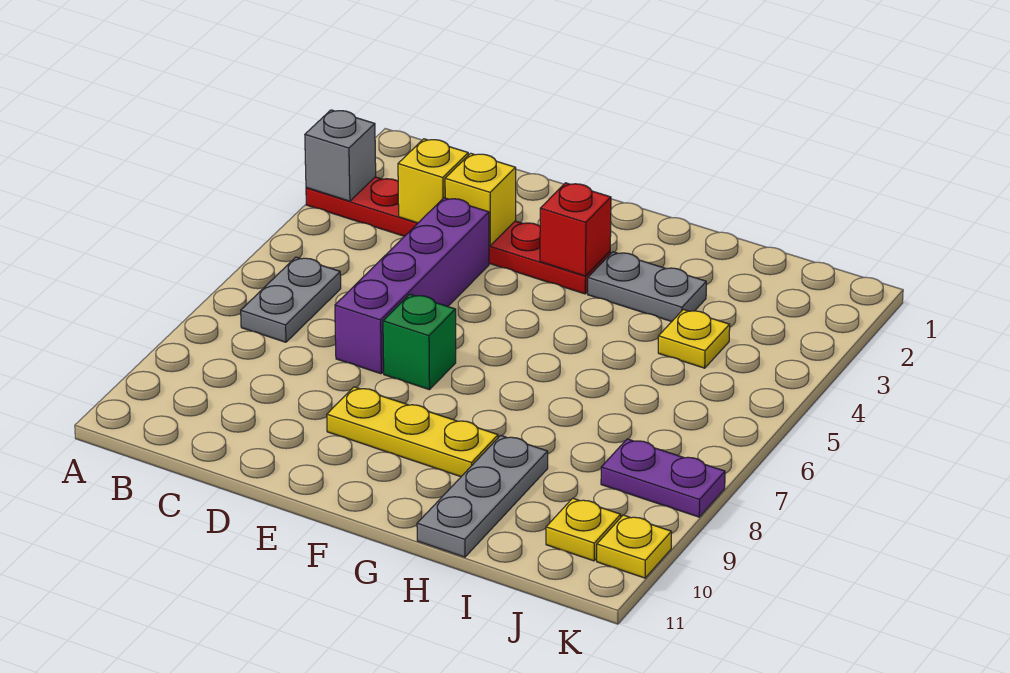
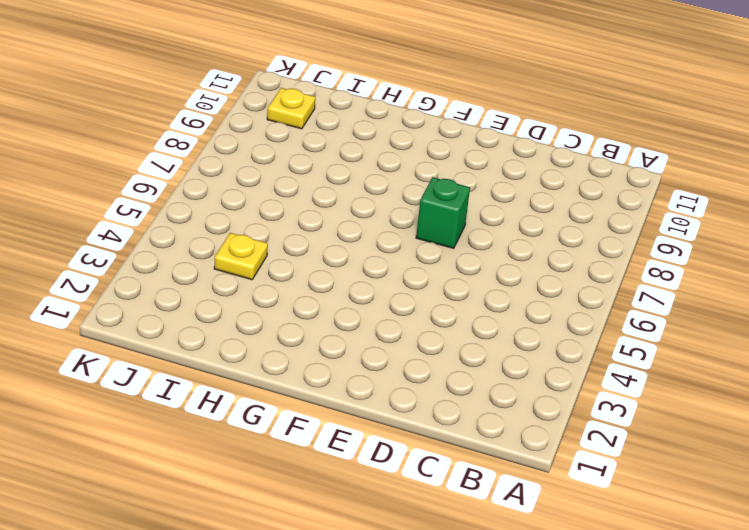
none -> red plate A3:F3 level 1
none -> grey plate B6:B7 level 1
none -> purple brick D4:D7 level 1

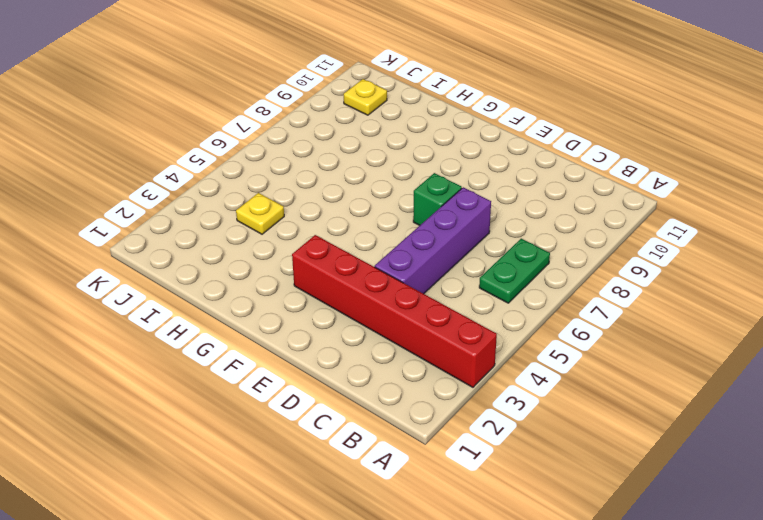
red brick A3:F3 level 1 -> red plate A3:F3 level 1
green plate B6:B7 level 1 -> grey plate B6:B7 level 1
none -> yellow plate E9:G9 level 1
none -> grey plate G3:H3 level 1
none -> grey plate H9:H11 level 1

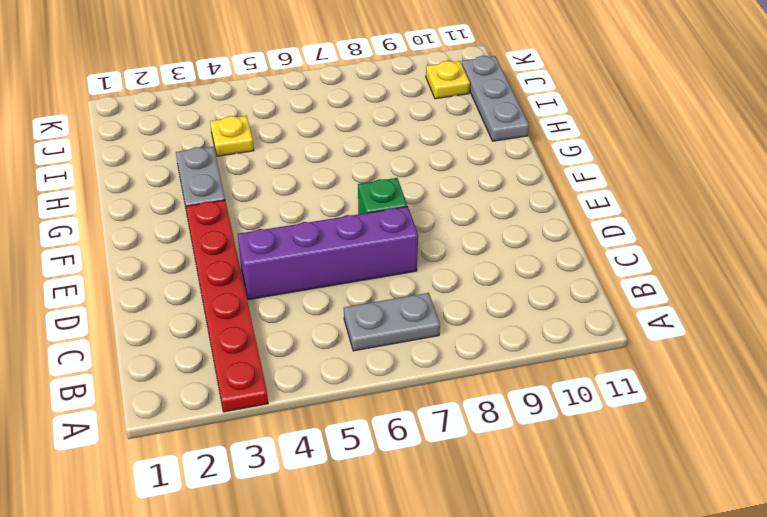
grey plate H11:J11 level 1 -> grey plate H9:H11 level 1
none -> yellow plate E9:G9 level 1
none -> purple plate J8:K8 level 1
none -> yellow plate K10 level 1

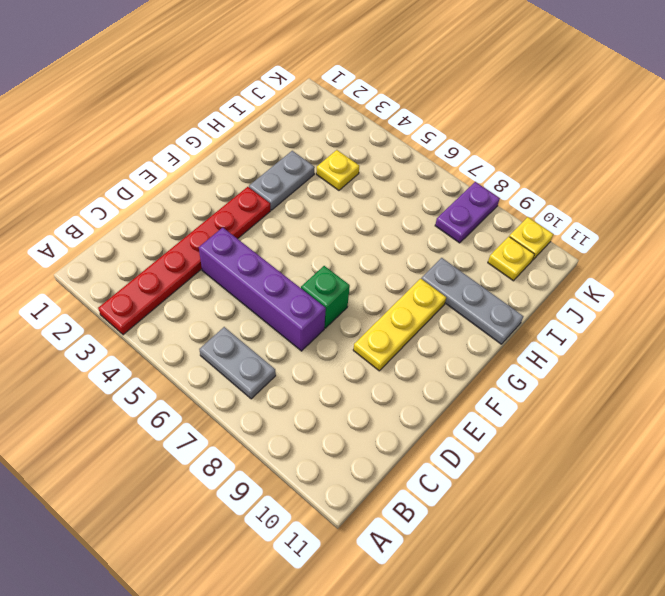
none -> grey brick A3 level 2
none -> yellow brick C3 level 2
none -> yellow brick D3 level 2

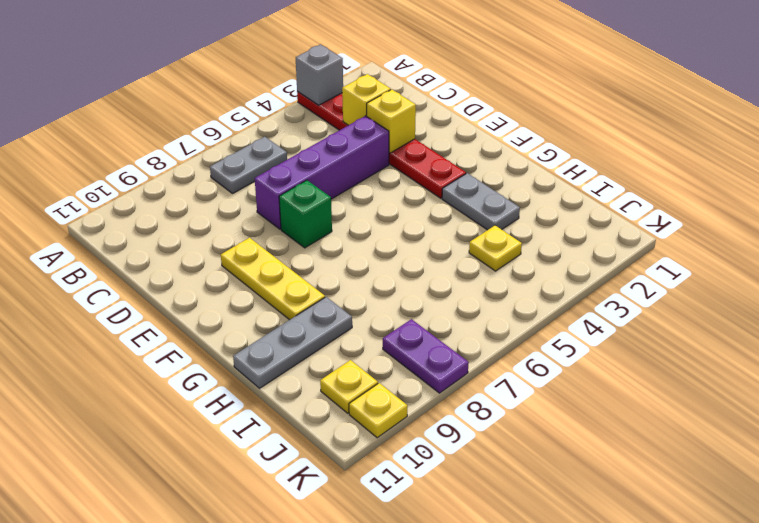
none -> red brick F3 level 2

